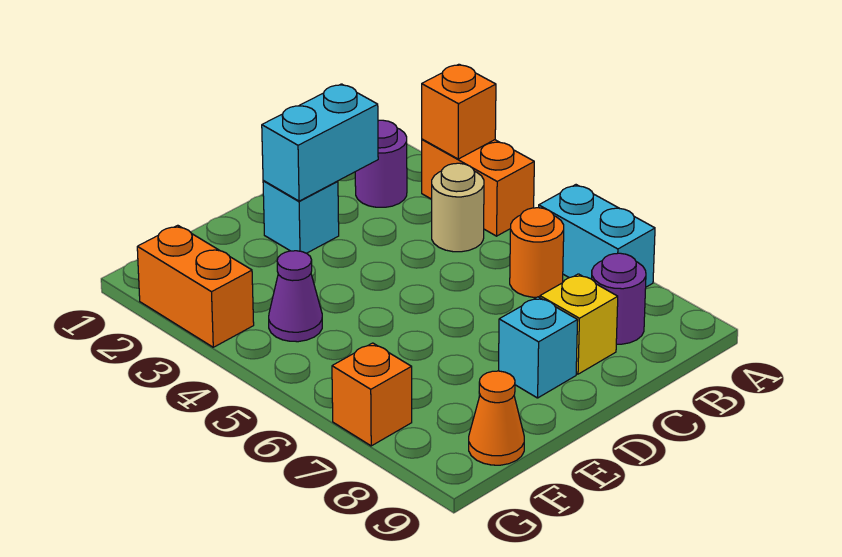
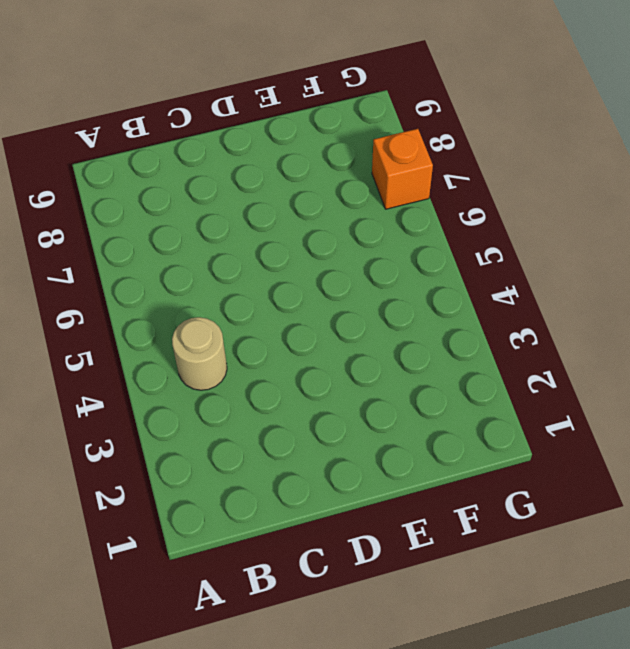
none -> orange brick A3:A4 level 1
none -> cyan brick A6:A7 level 1
none -> purple round brick B2 level 1

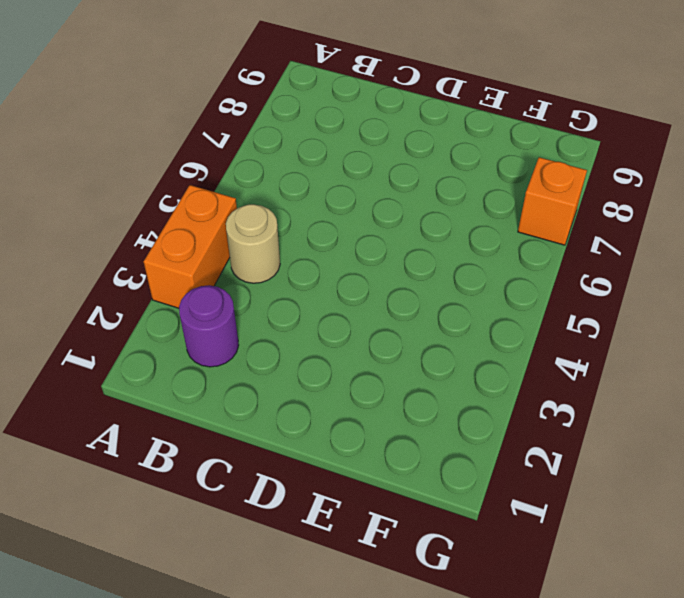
none -> cyan brick A6:A7 level 1
none -> orange round brick B6 level 1
none -> purple round brick B8 level 1

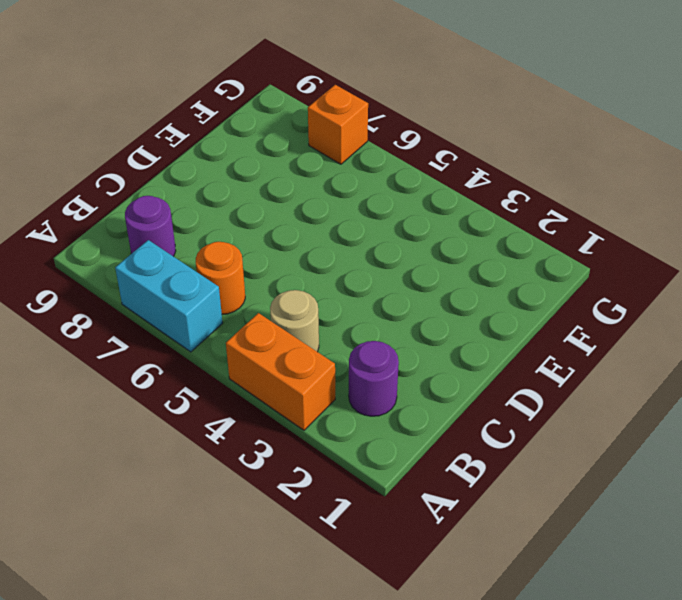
none -> yellow brick C8 level 1
none -> cyan brick D2 level 1
none -> cyan brick D8 level 1

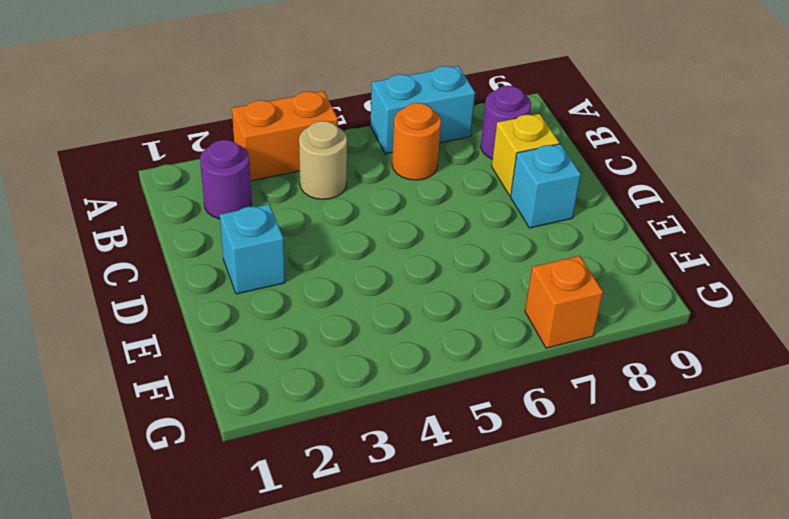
none -> purple cone F4 level 1
none -> orange cone F9 level 1
none -> orange brick G2:G3 level 1

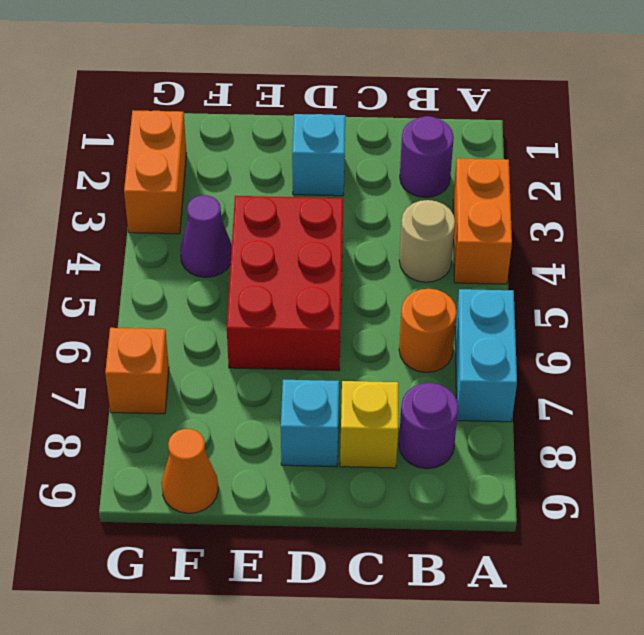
red brick D4:E6 level 1 -> none
none -> orange brick A3 level 2
none -> cyan brick C2:D2 level 2

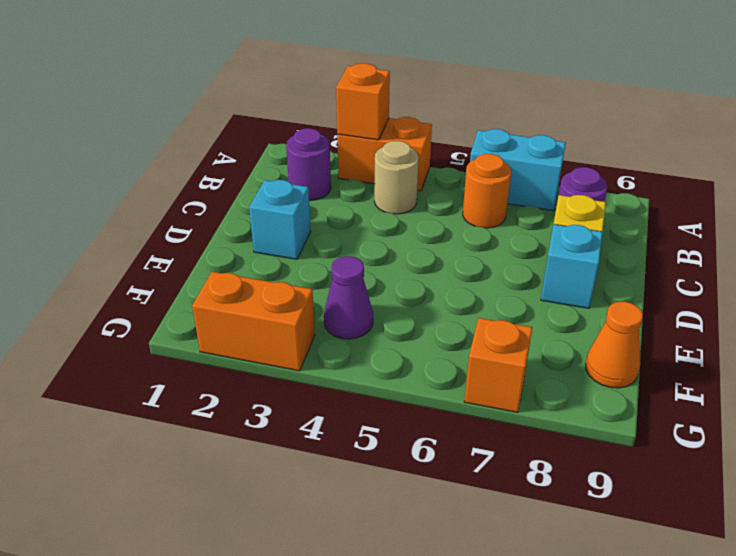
none -> cyan brick C2:D2 level 2

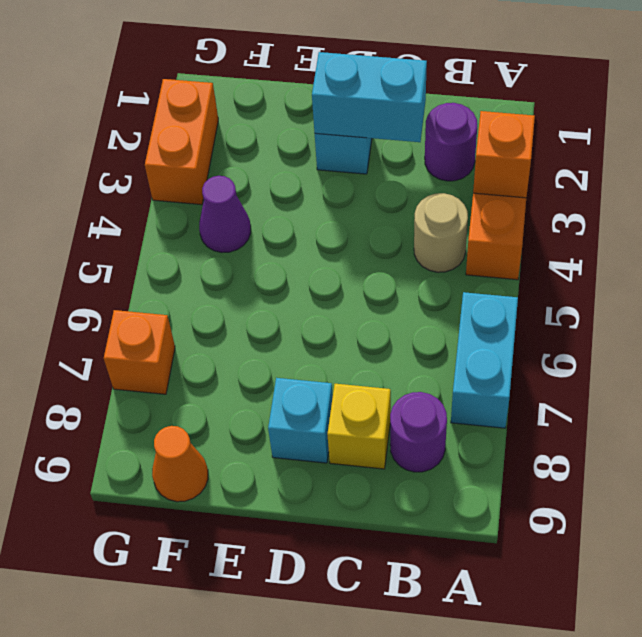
none -> orange round brick B6 level 1

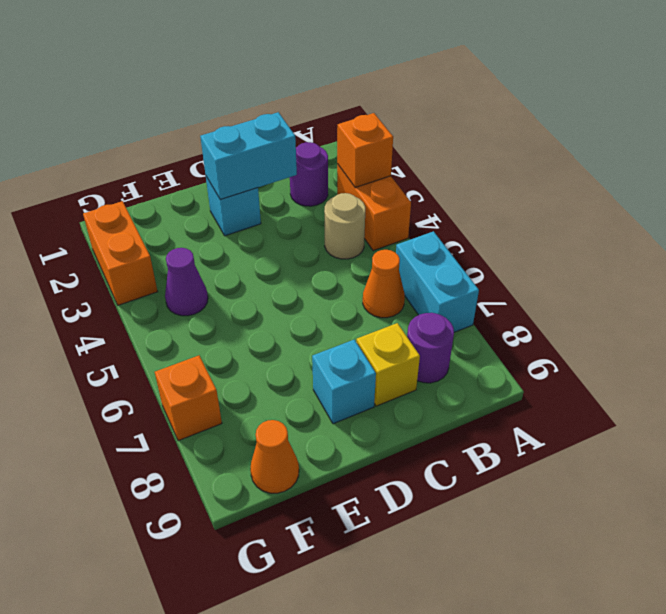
orange cone B6 level 1 -> orange round brick B6 level 1

